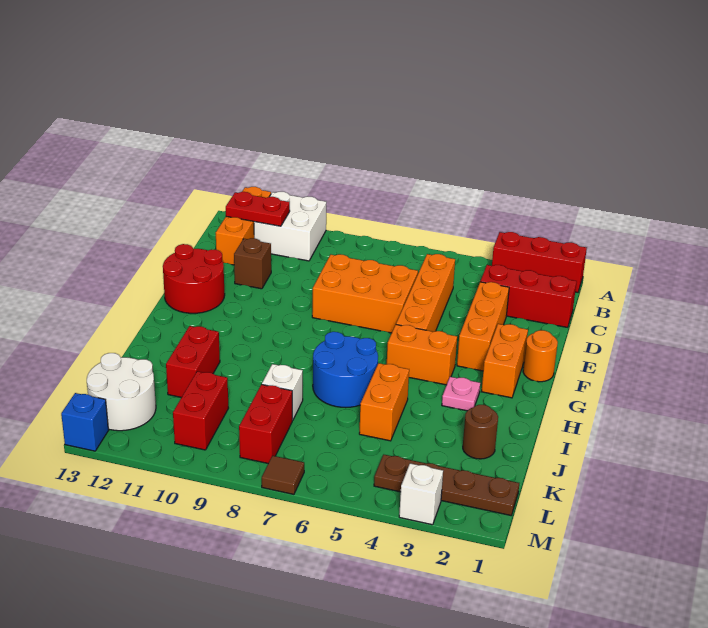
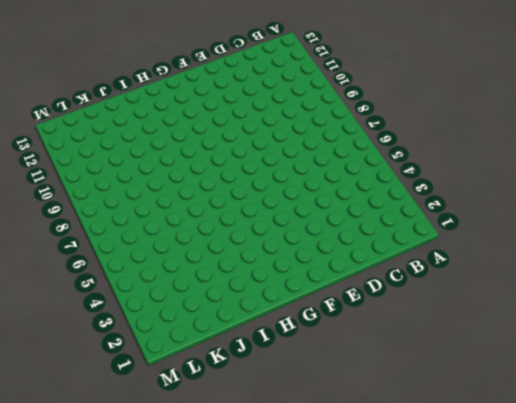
none -> red brick A1:A3 level 1
none -> white brick A10:B11 level 1
none -> orange brick A12:C12 level 1

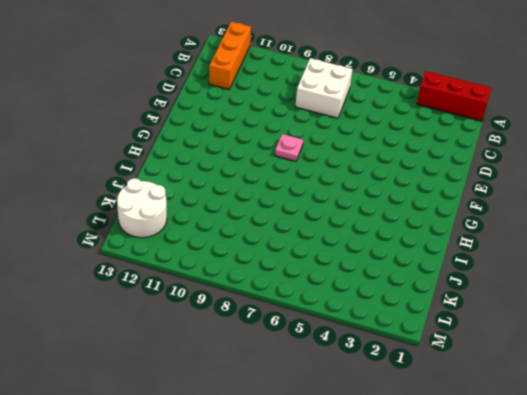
white brick B7:C8 level 1 -> white brick A10:B11 level 1
pink plate F8 level 1 -> pink plate H3 level 1
none -> red brick C1:C3 level 1
none -> orange brick C5:F5 level 1
none -> orange brick D3:F3 level 1

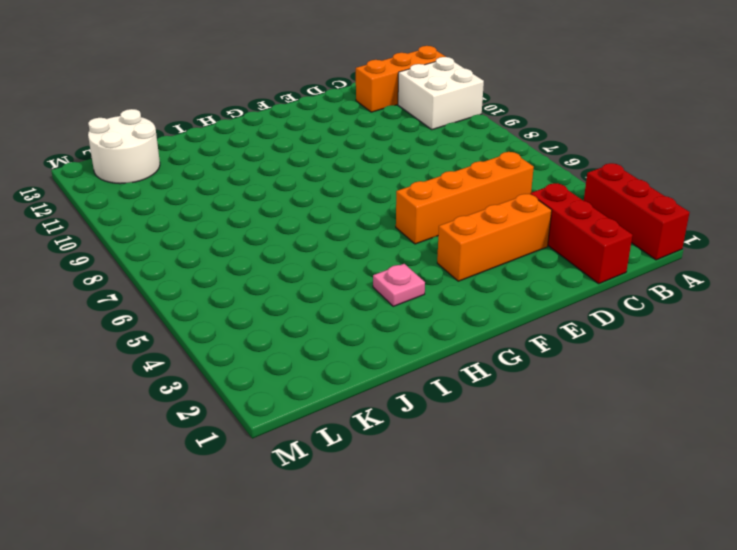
none -> orange brick D6:E8 level 1
none -> brown brick D11 level 1
none -> red round brick E12:F13 level 1

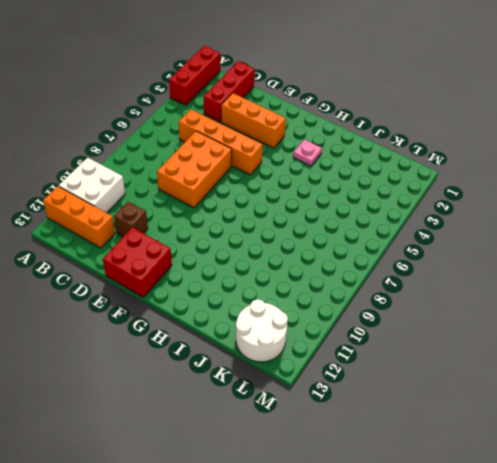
red brick E12:F13 level 1 -> red round brick E12:F13 level 1
none -> orange round brick F1 level 1
none -> orange brick F2:G2 level 1
none -> orange brick G4:G5 level 1

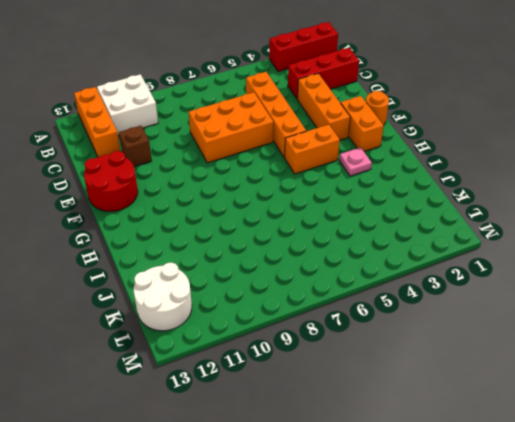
none -> blue round brick H6:I7 level 1
none -> orange brick I5:J5 level 1
none -> red brick I11:J11 level 1

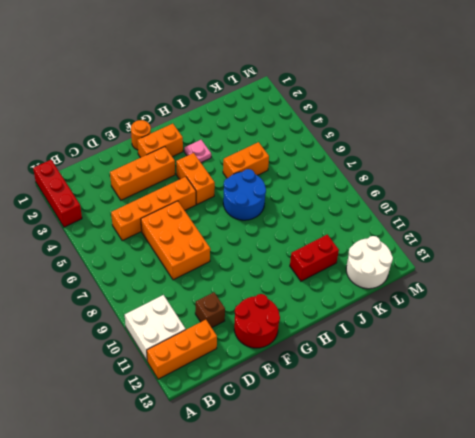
none -> red brick C1:C3 level 1
none -> brown round brick J2 level 1
none -> white brick J8 level 1

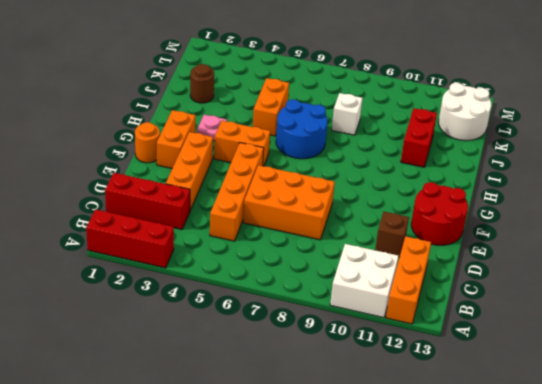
none -> red brick K8:L8 level 1
none -> red brick K10:L10 level 1
none -> brown plate L1:L4 level 1

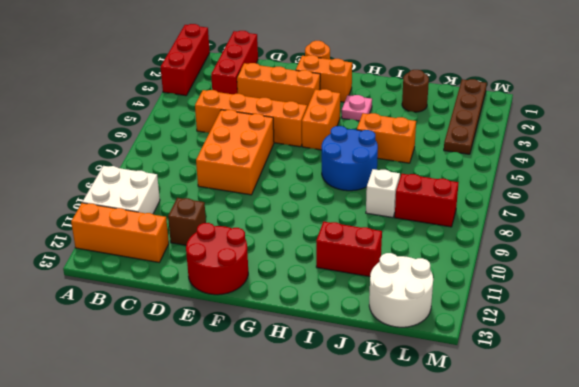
none -> red brick K10:L10 level 1
none -> white brick M3 level 1
none -> brown tile M7 level 1

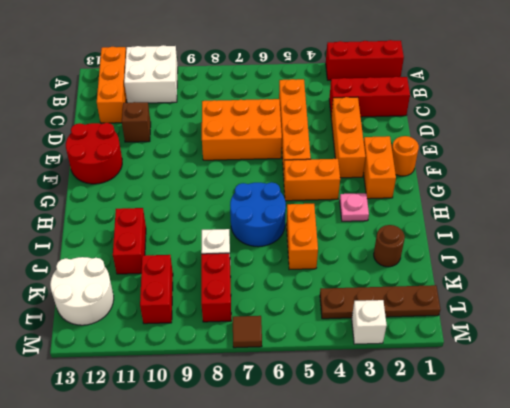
none -> blue brick M13 level 1
none -> red plate B11:B12 level 2

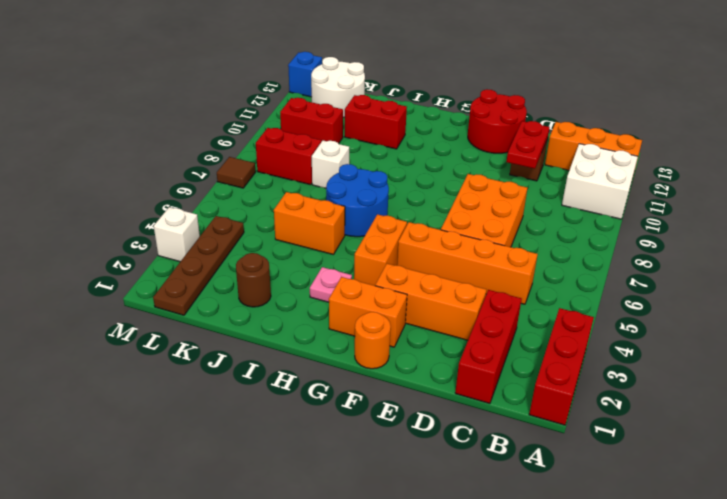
red plate D10:D11 level 2 -> red plate B11:B12 level 2

